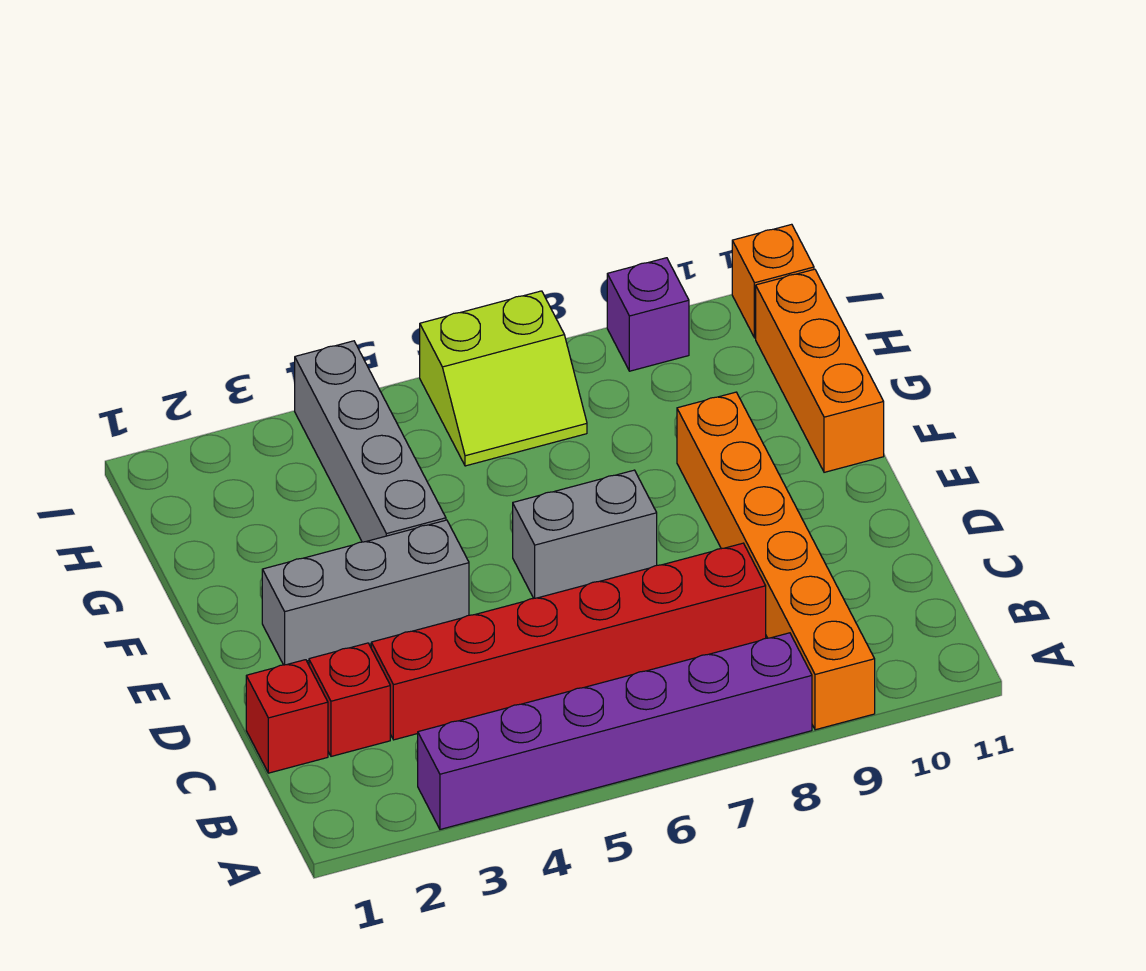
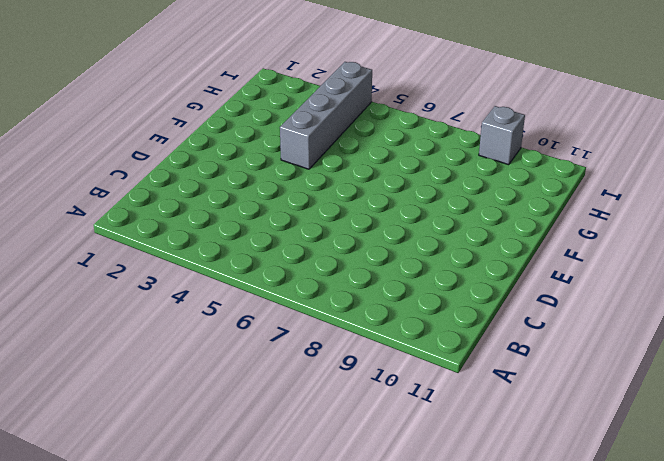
grey brick I9 level 1 -> purple brick I9 level 1
none -> purple brick A3:A8 level 1
none -> orange brick A9:F9 level 1
none -> red brick C1 level 1

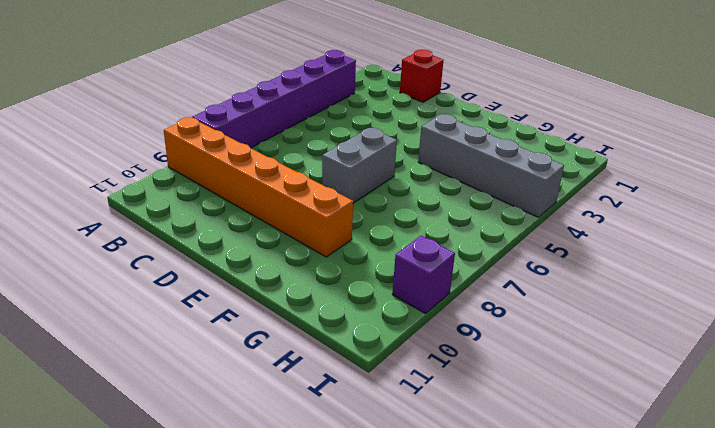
none -> red brick C2 level 1
none -> red brick C3:C8 level 1
none -> grey brick E2:E4 level 1

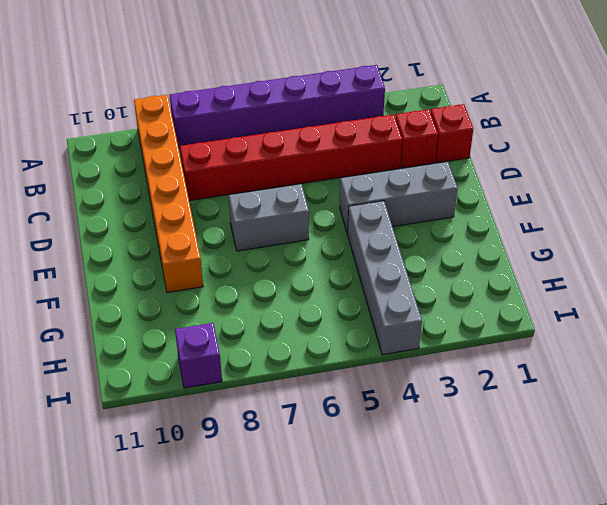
none -> orange brick F11:H11 level 1
none -> lime slope H6:I7 level 1 top I
none -> orange brick I11 level 1

